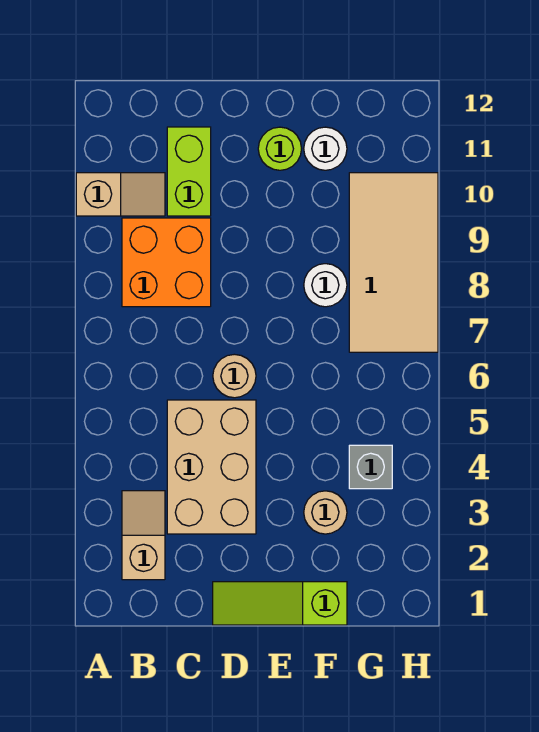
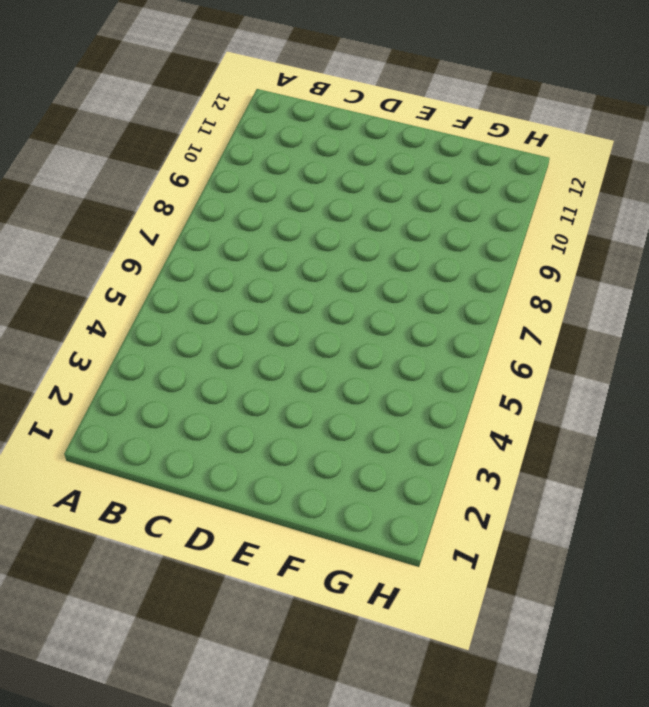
none -> tan slope A10:B10 level 1 top A
none -> tan slope B2:B3 level 1 top 2
none -> orange brick B8:C9 level 1

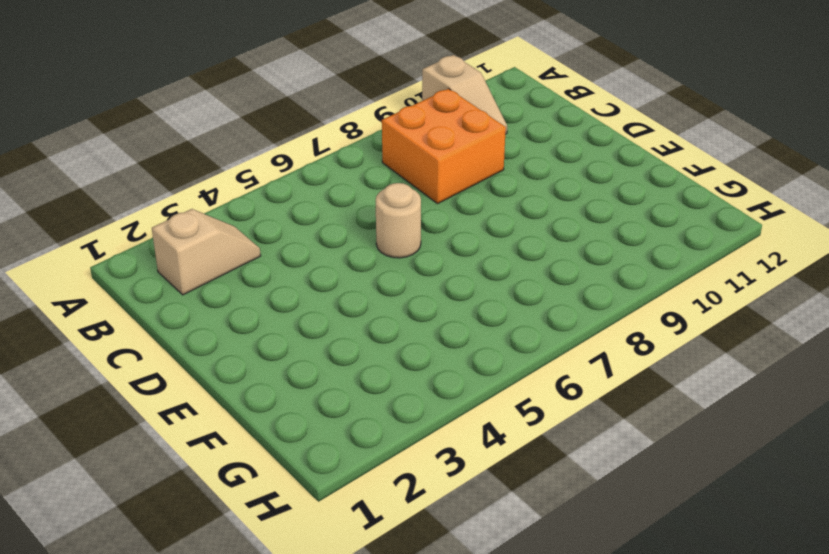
none -> tan brick C3:D5 level 1
none -> lime brick C10:C11 level 1
none -> lime slope D1:F1 level 1 top F

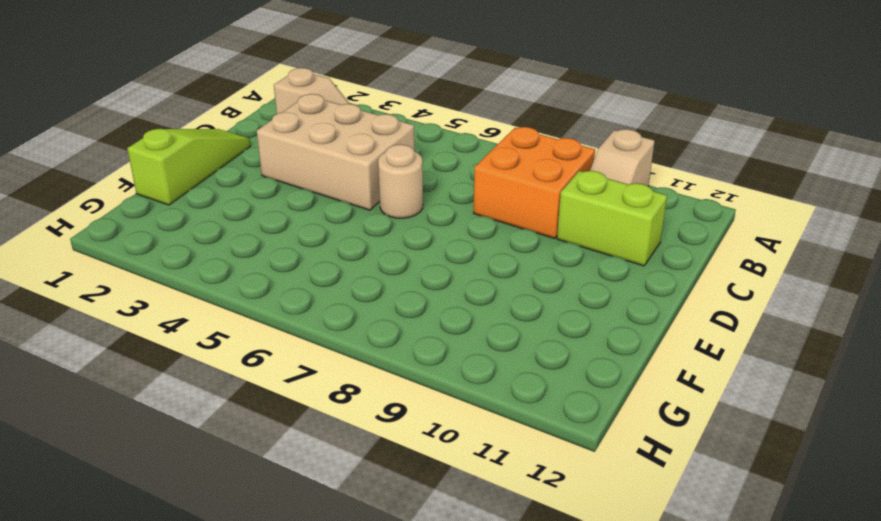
none -> lime round brick E11 level 1
none -> tan round brick F3 level 1
none -> white round brick F8 level 1

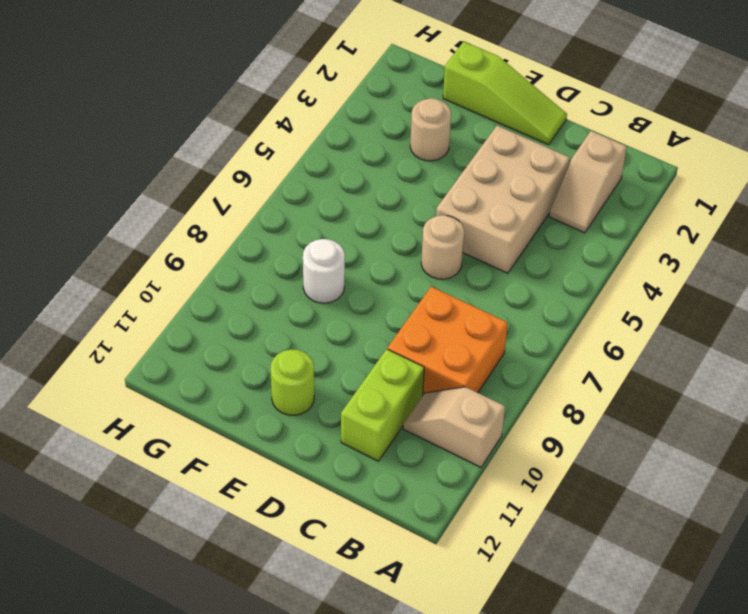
none -> white round brick F11 level 1
none -> grey brick G4 level 1
none -> tan tile G7:H10 level 1

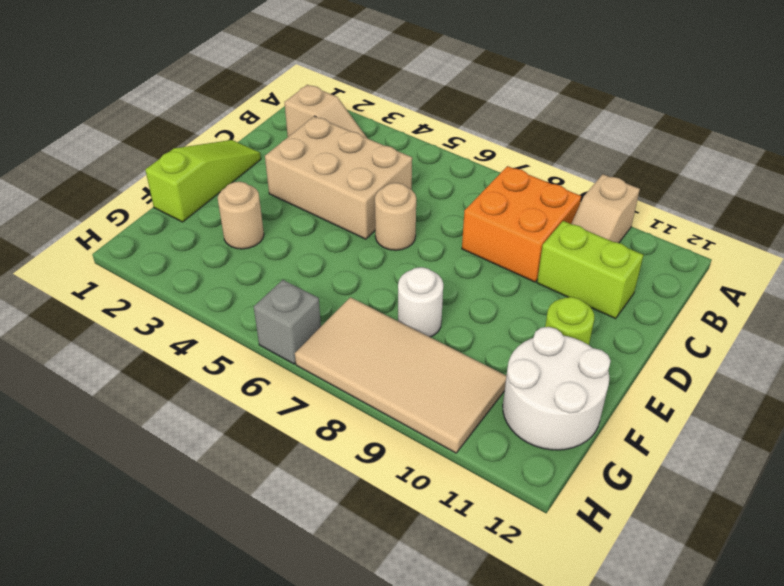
white round brick F11:G12 level 1 -> white round brick F11 level 1
grey brick H6 level 1 -> grey brick G4 level 1

